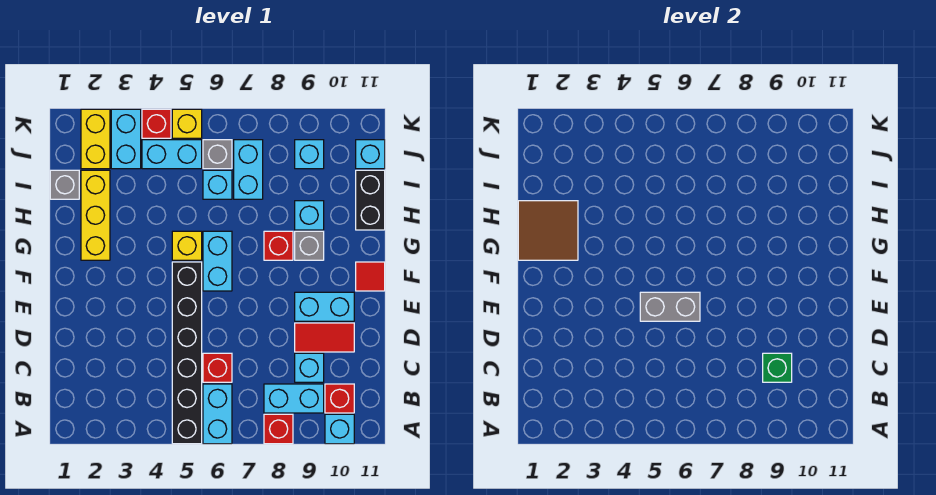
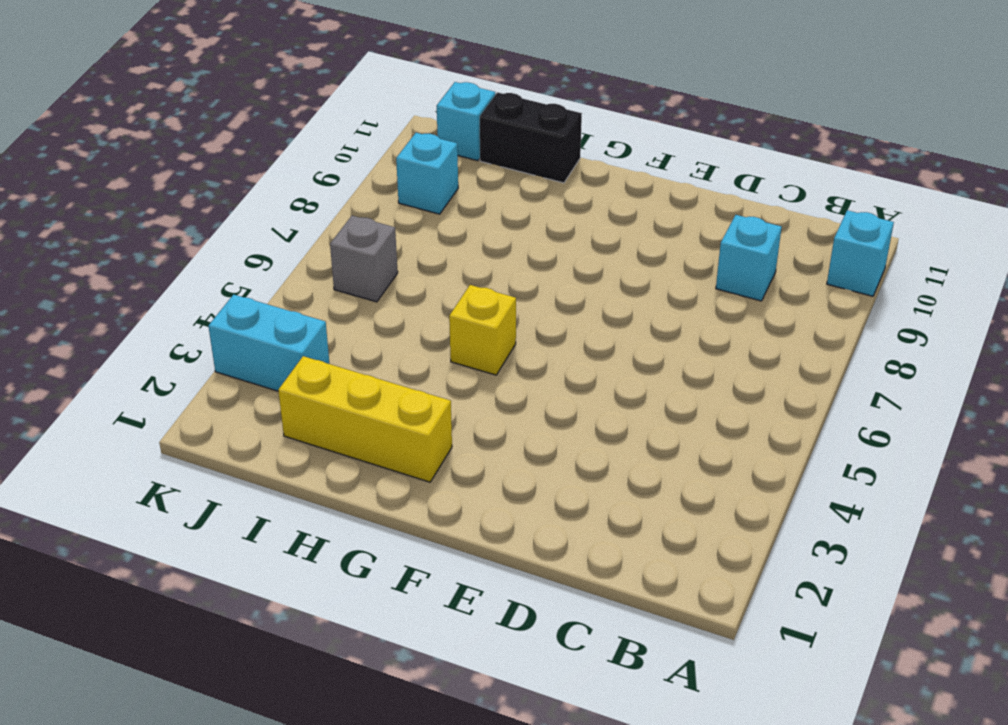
none -> black brick A5:F5 level 1
none -> cyan brick A6:B6 level 1
none -> red brick A8 level 1
none -> cyan brick B8:B9 level 1

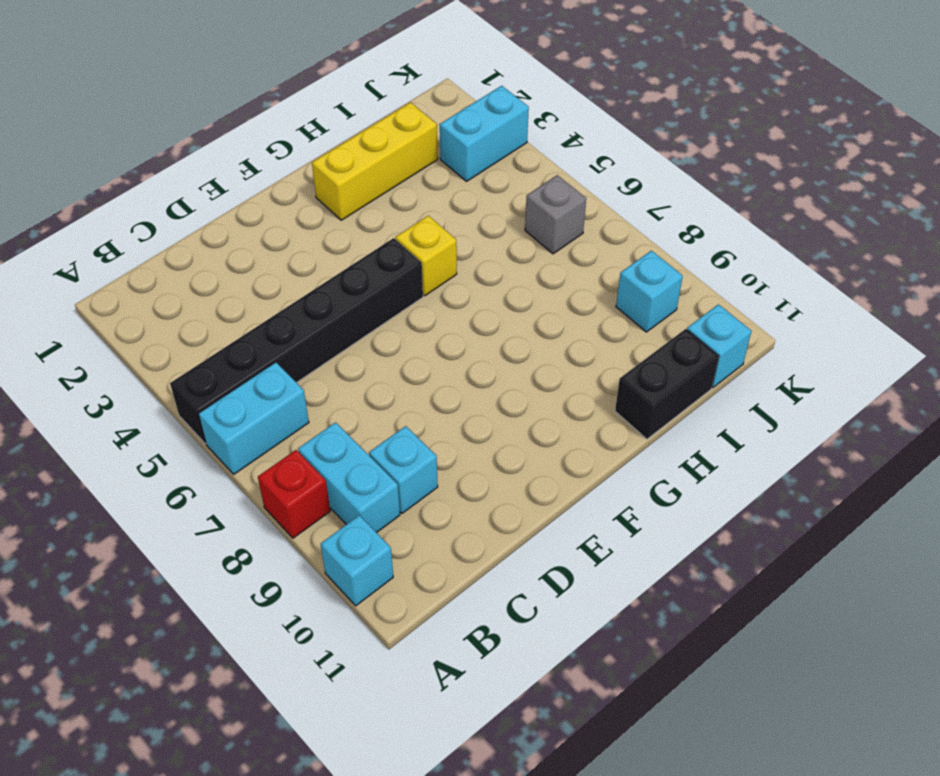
none -> red brick B10 level 1
none -> red brick C6 level 1
none -> red tile D9:D10 level 1
none -> cyan brick E9:E10 level 1

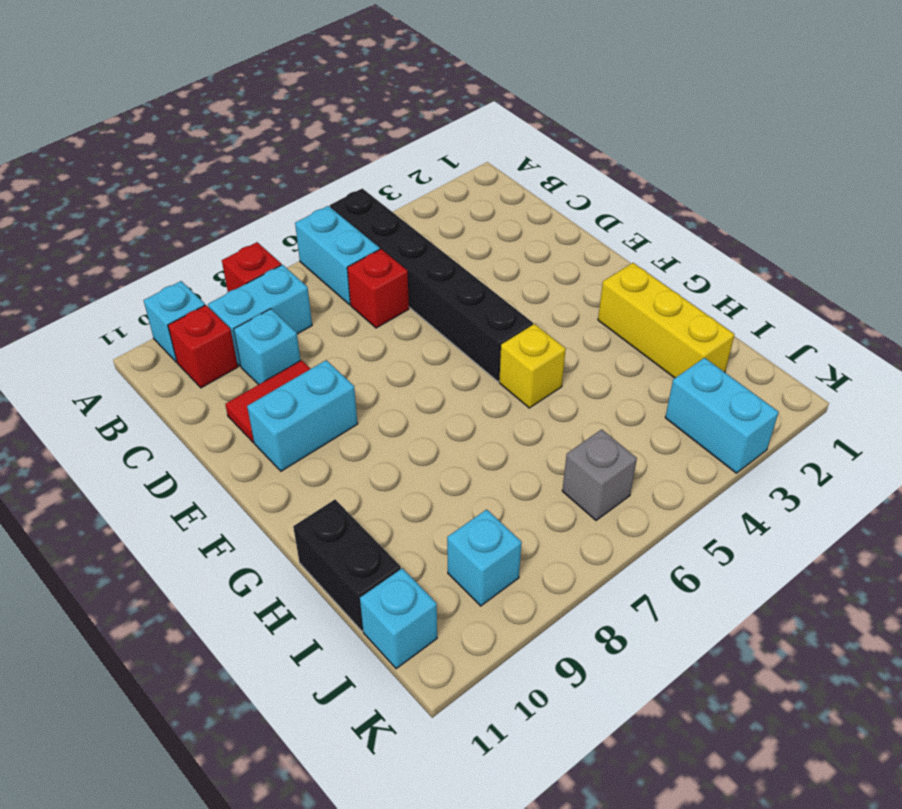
none -> cyan brick F6:G6 level 1
none -> red tile F11 level 1
none -> red brick G8 level 1
none -> grey brick G9 level 1

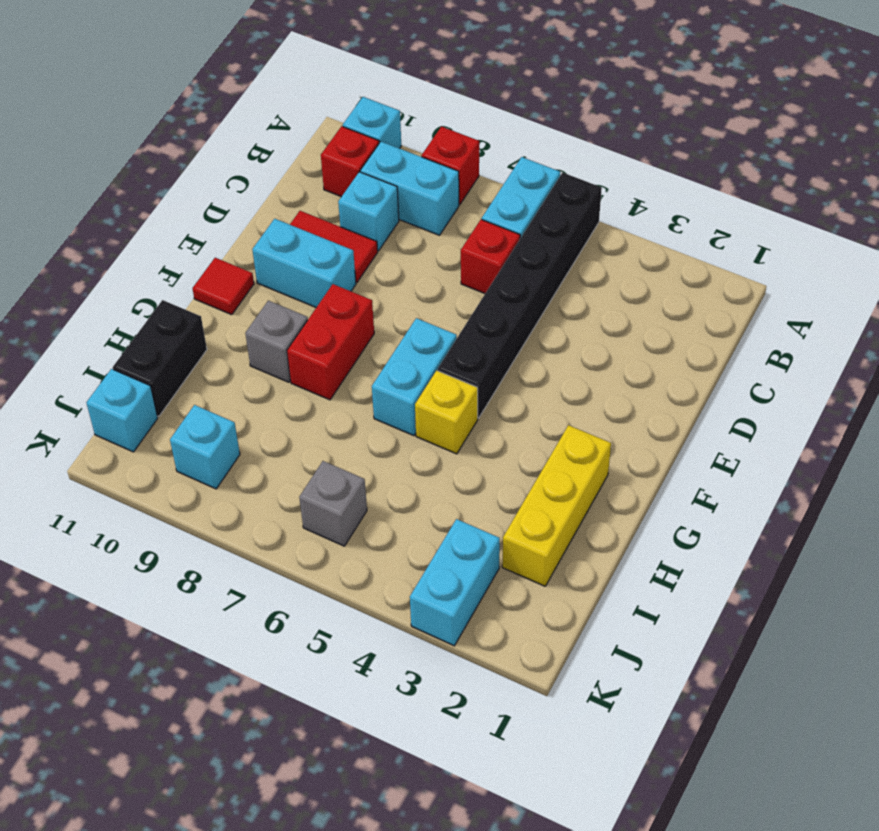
red brick F8:G8 level 1 -> red brick G8 level 1
none -> cyan brick H9 level 1
none -> grey brick I1 level 1
none -> cyan brick I6 level 1
none -> cyan brick I7:J7 level 1

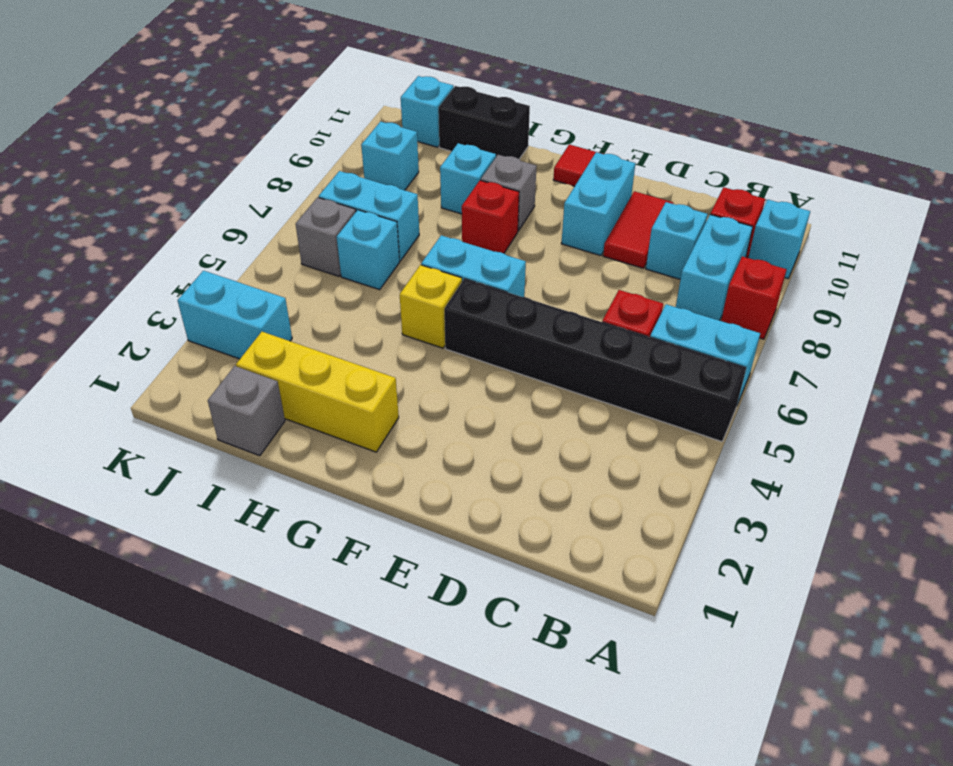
none -> yellow brick J2:K2 level 1
none -> cyan brick J4:J5 level 1
none -> red brick K4 level 1
none -> yellow brick K5 level 1

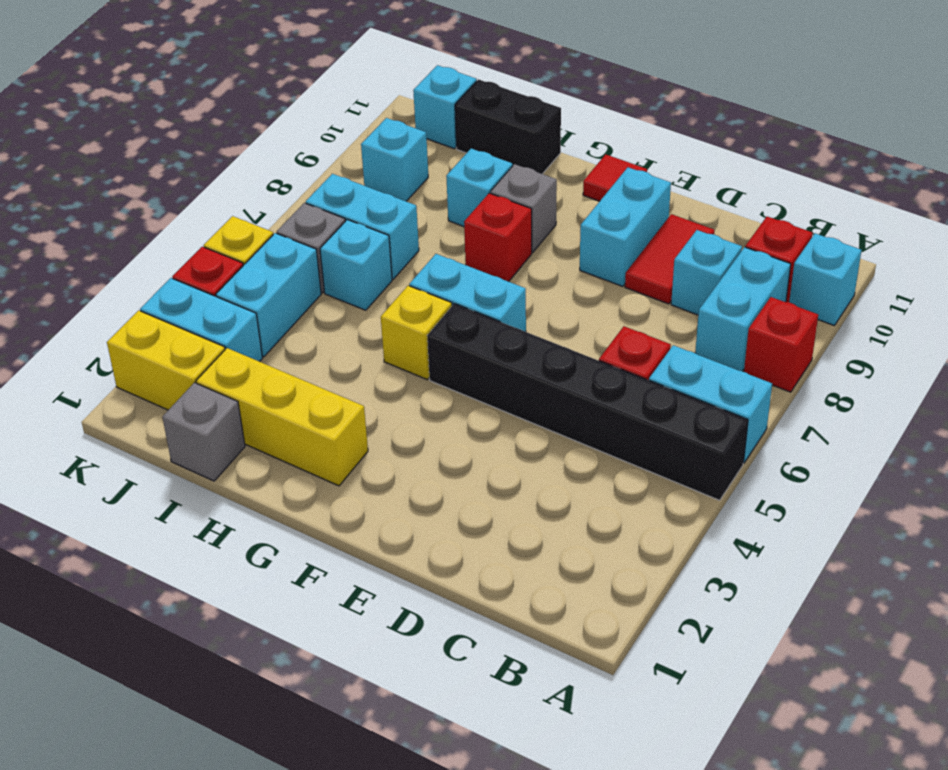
none -> green brick C9 level 2
none -> grey brick E5:E6 level 2
none -> brown tile G1:H2 level 2

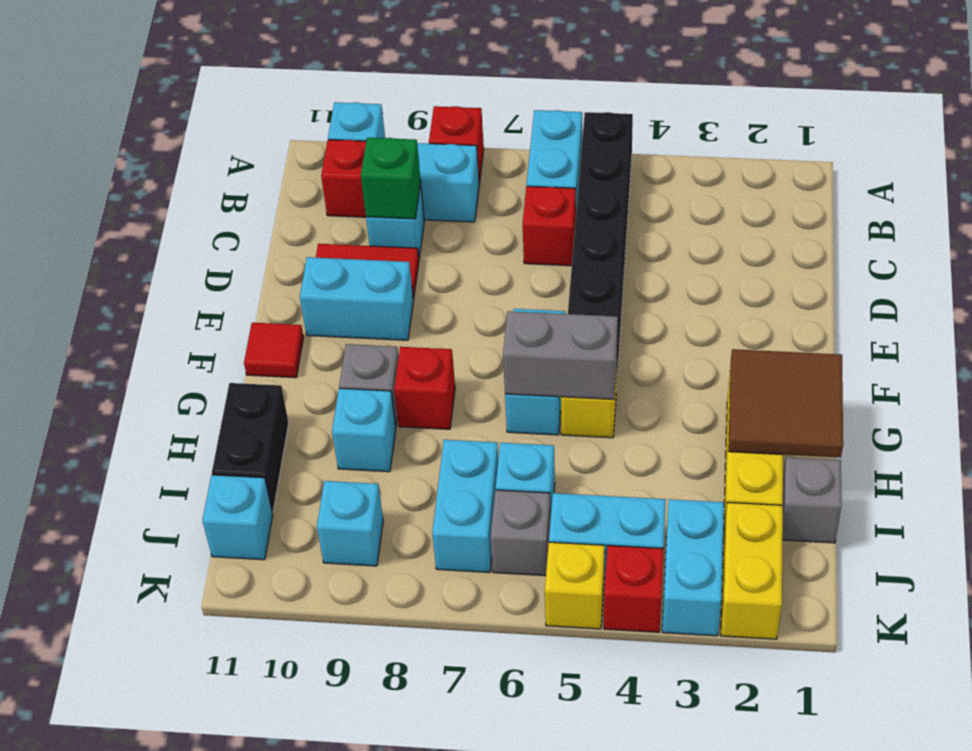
grey brick G5:G6 level 2 -> grey brick E5:E6 level 2

